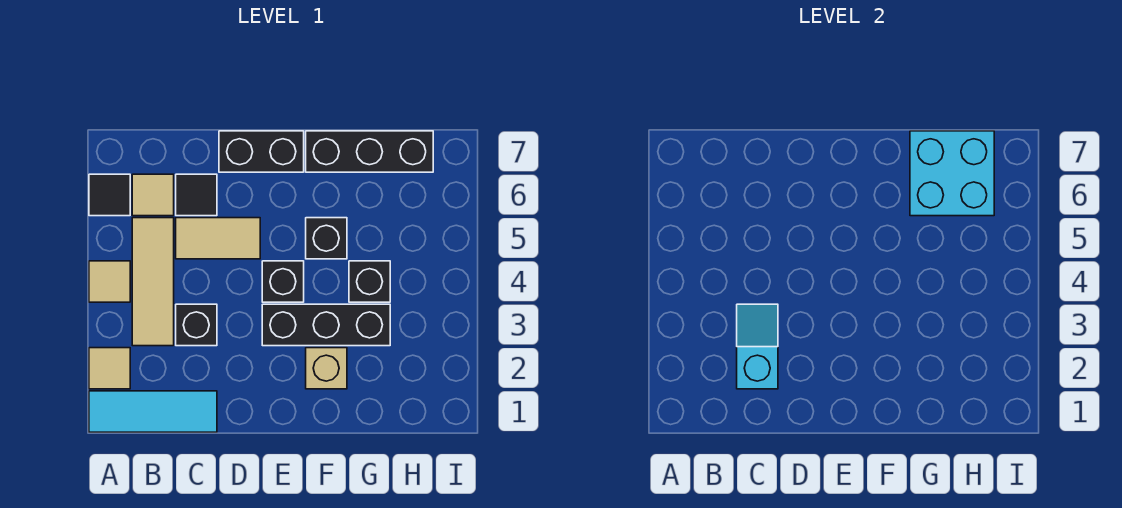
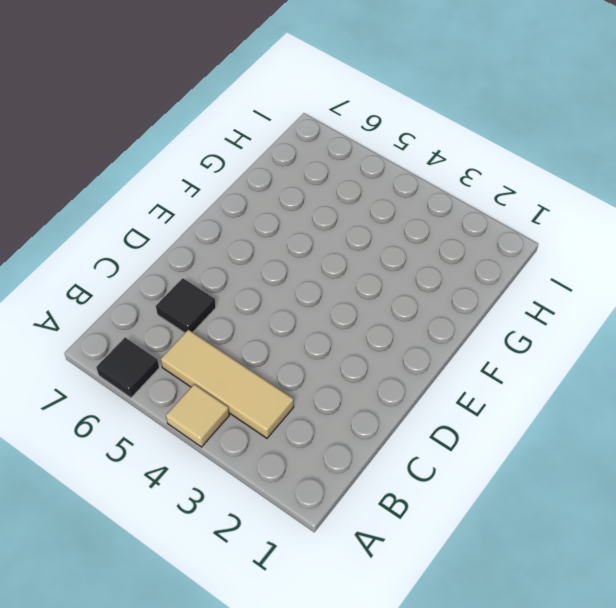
none -> cyan tile A1:C1 level 1
none -> tan tile A2 level 1
none -> tan tile B6 level 1

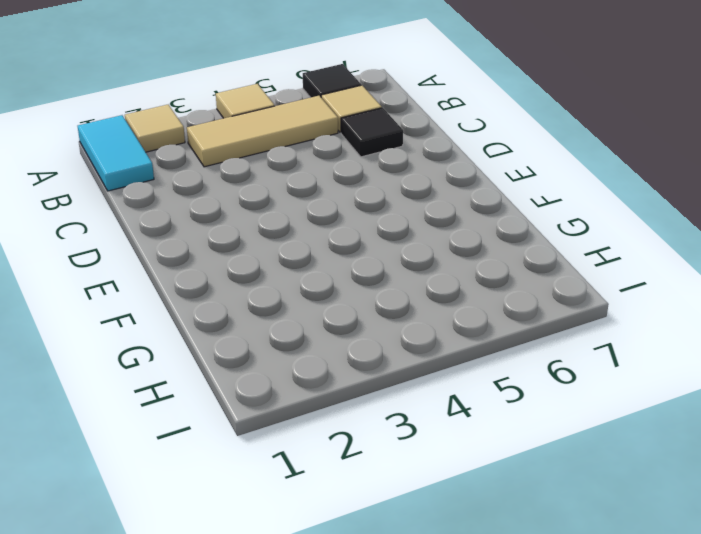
cyan tile A1:B1 level 1 -> cyan tile A1:C1 level 1
none -> black brick C3 level 1
none -> tan tile C5:D5 level 1
none -> black brick D7:E7 level 1

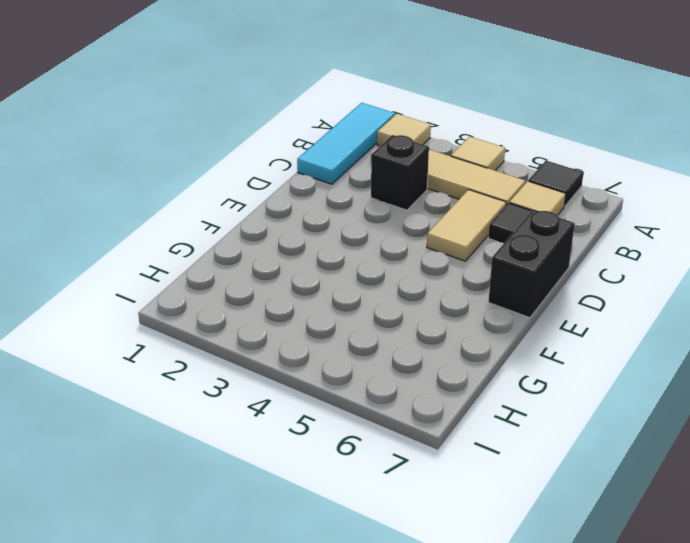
none -> black brick E3:G3 level 1
none -> black brick E4 level 1
none -> tan brick F2 level 1

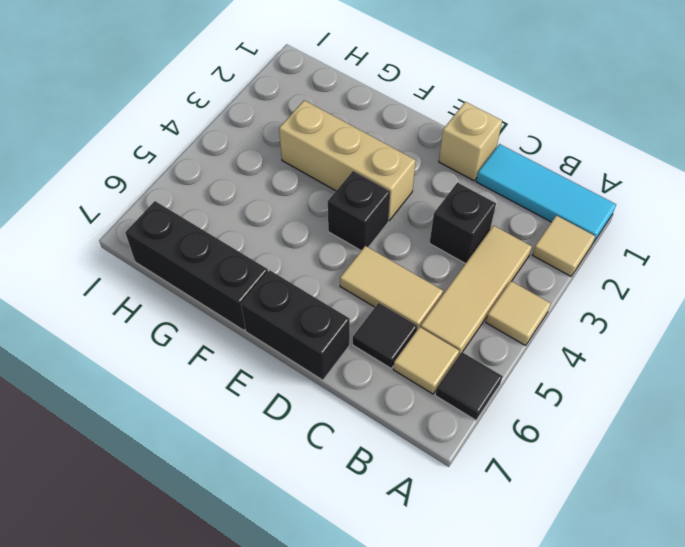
tan brick D1 level 1 -> tan brick F2 level 1
tan brick E3:G3 level 1 -> black brick E3:G3 level 1
none -> black brick F5 level 1
none -> black brick G4 level 1
none -> cyan slope C2:C3 level 2 top 2

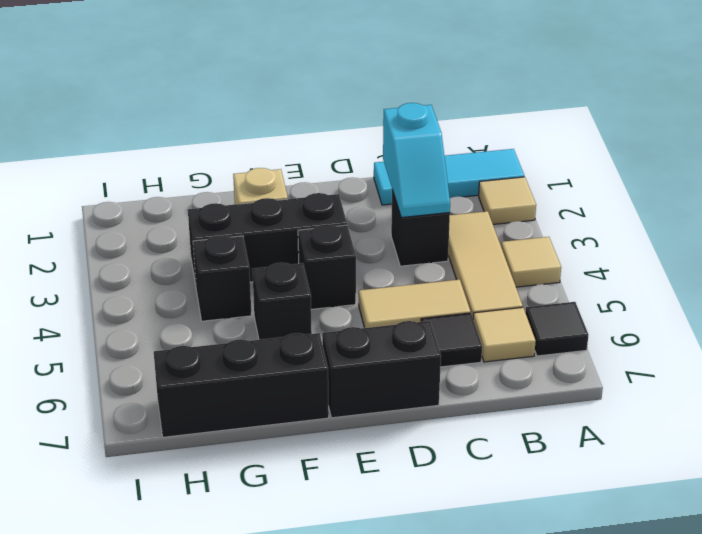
none -> cyan brick G6:H7 level 2

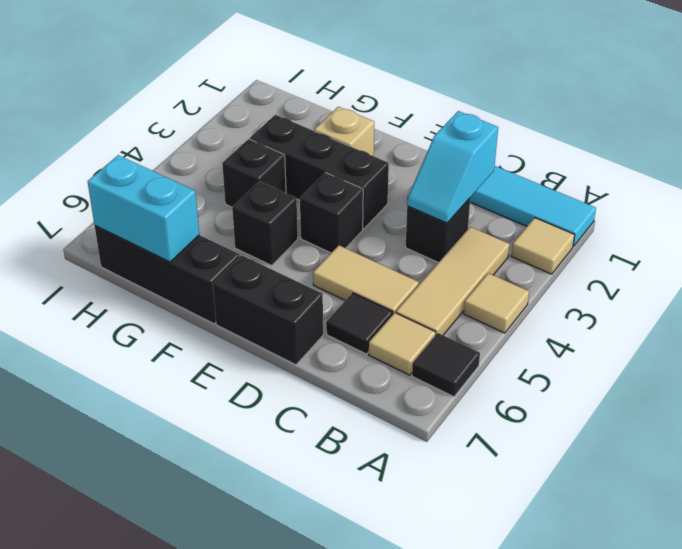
cyan brick G7:H7 level 2 -> cyan brick G6:H7 level 2

